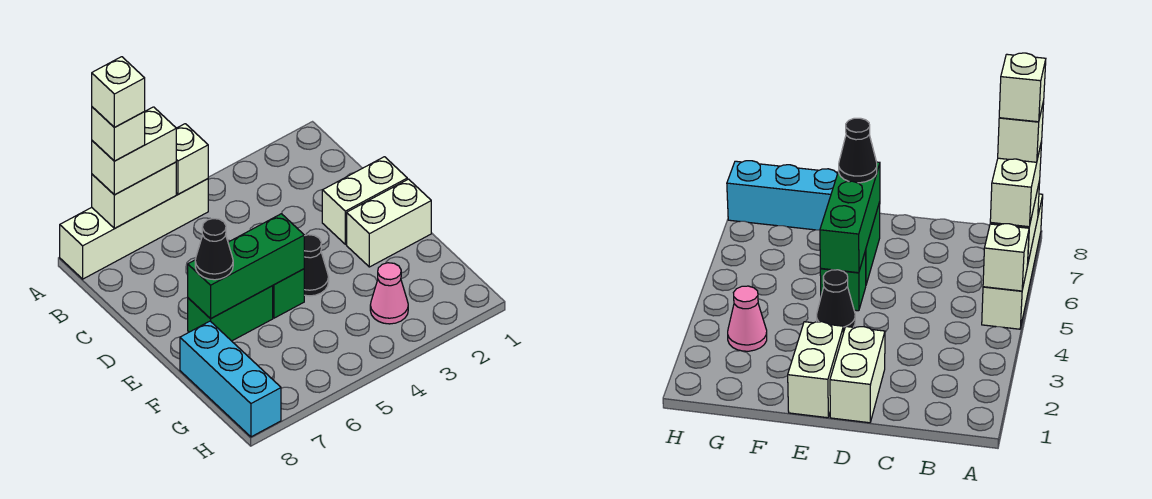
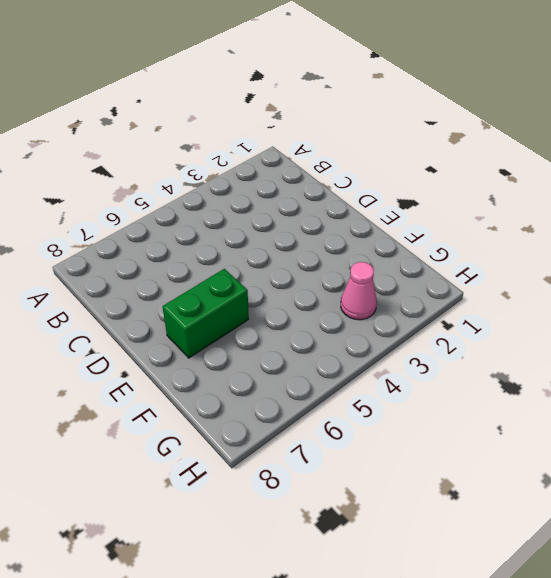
none -> white brick A5:A8 level 1
none -> white brick D1:D2 level 1
none -> white brick E1:E2 level 1

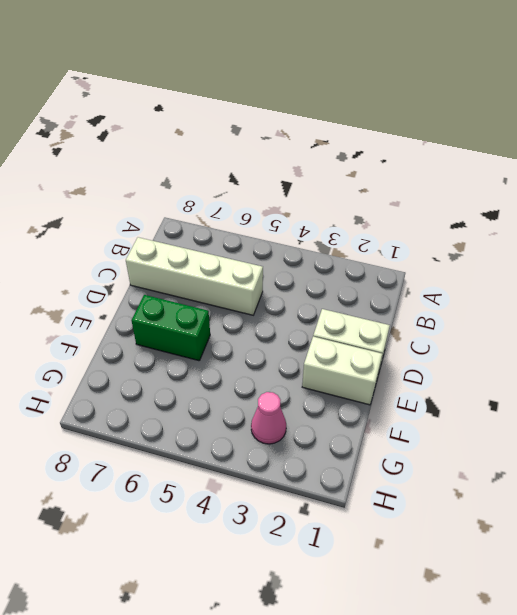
white brick C5:C8 level 1 -> white brick A5:A8 level 1
none -> black cone E4 level 1
none -> green brick E5 level 1
none -> cyan brick F8:H8 level 1

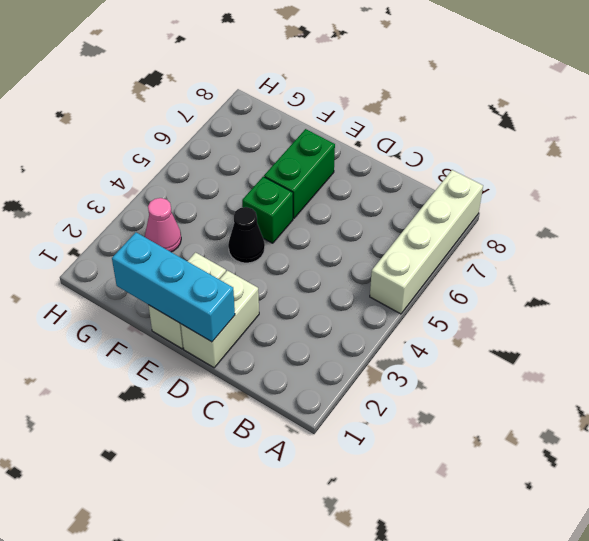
cyan brick D1:F1 level 2 -> cyan brick F8:H8 level 1
none -> white brick A5 level 2
none -> white brick A6:A7 level 2
none -> green brick E5:E7 level 2

